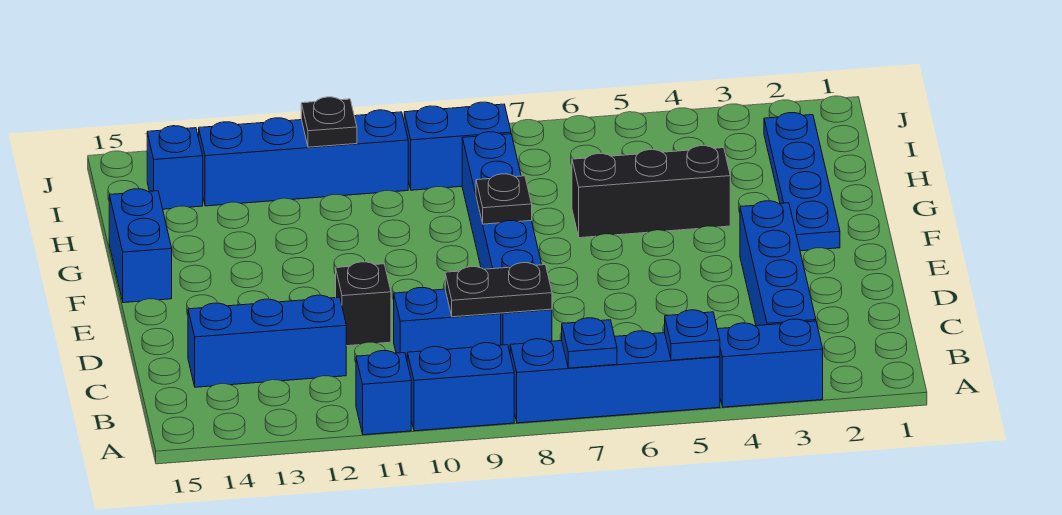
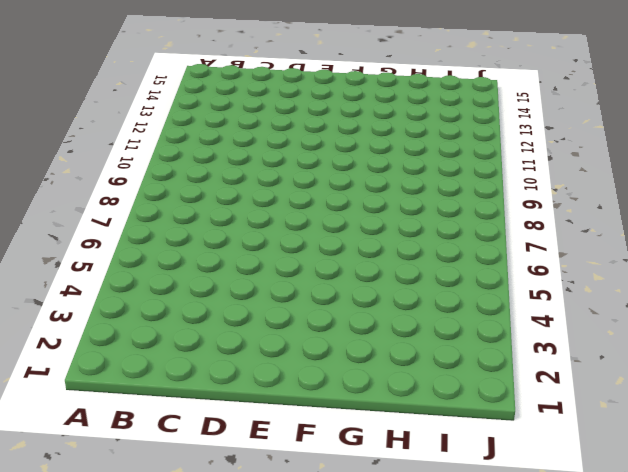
none -> blue brick A3:A4 level 1
none -> blue brick A5:A8 level 1
none -> blue brick A9:A10 level 1

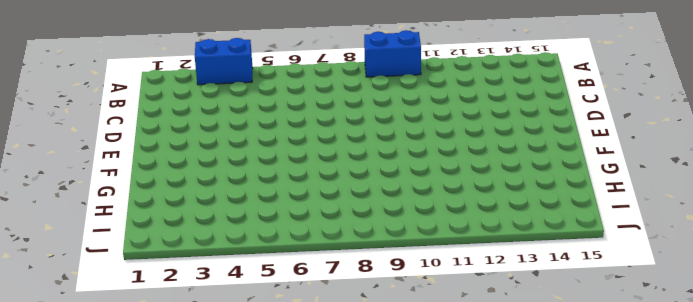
none -> blue brick A5:A8 level 1
none -> blue brick A11 level 1
none -> blue brick B3:E3 level 1

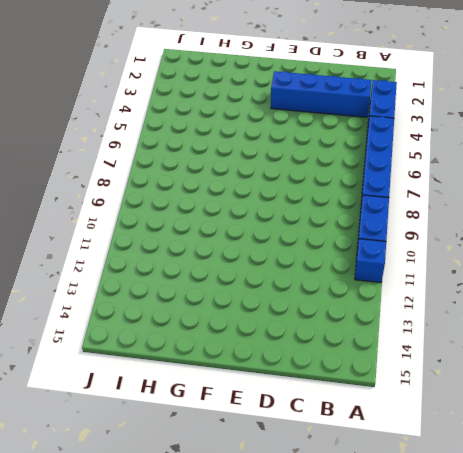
none -> blue brick C8:H8 level 1
none -> blue brick C9:C10 level 1
none -> blue brick C12:C14 level 1

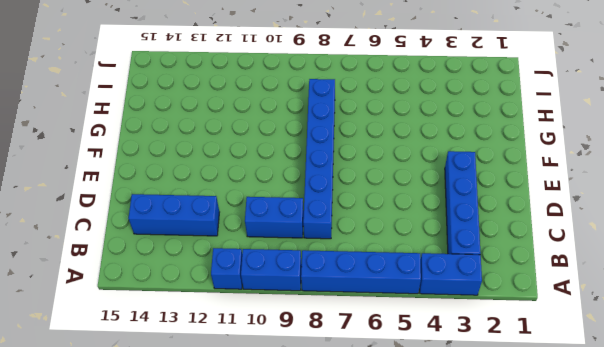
none -> black brick D11 level 1
none -> blue plate F2:I2 level 1
none -> blue brick F15:G15 level 1

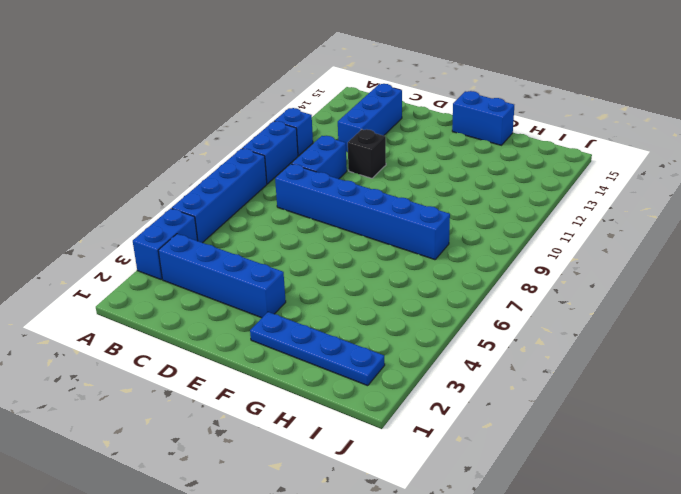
none -> black brick G4:G6 level 1
none -> blue brick I8:I9 level 1
none -> blue brick I10:I13 level 1

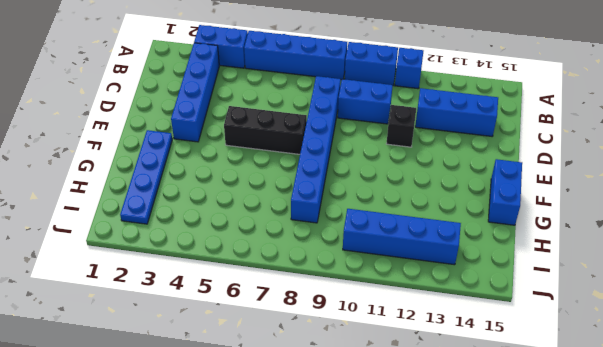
black brick E5:E7 level 1 -> black brick G4:G6 level 1
none -> blue brick I8:I9 level 1
none -> blue brick I14 level 1
none -> blue plate A5 level 2

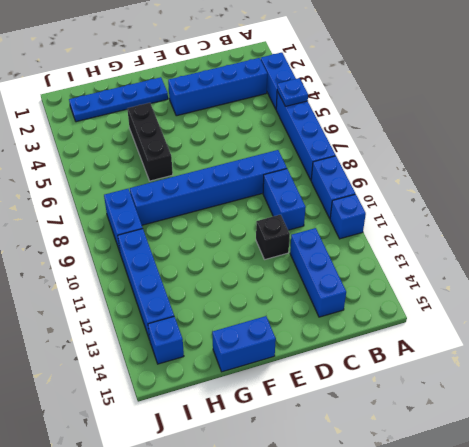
none -> blue plate A7 level 2
none -> black plate C8:C9 level 2
none -> black plate F8 level 2

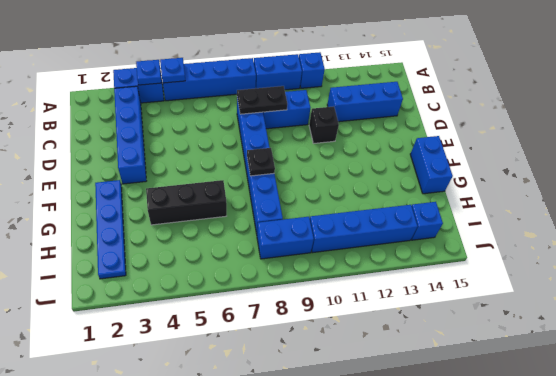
blue plate A4 level 2 -> blue plate A7 level 2
none -> black plate I11 level 2

